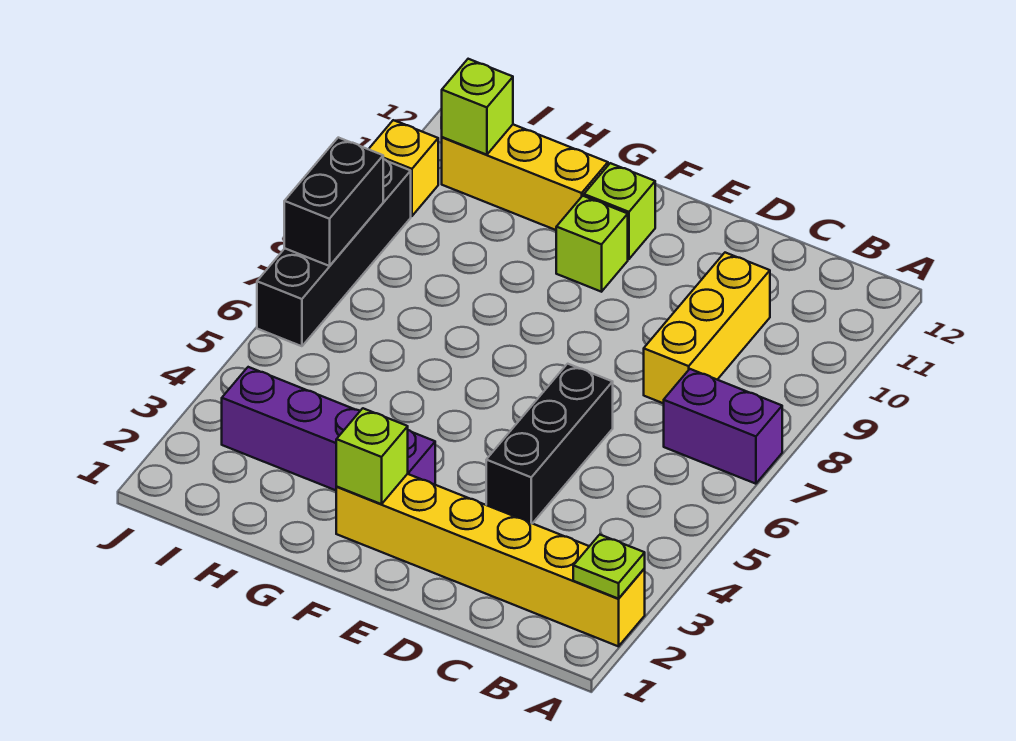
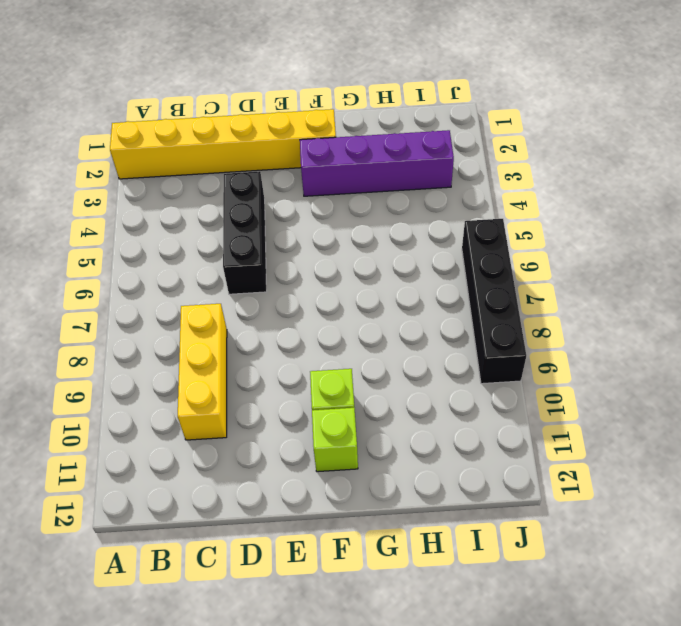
none -> purple brick A7:B7 level 1
none -> yellow brick G11:I11 level 1
none -> yellow brick J10 level 1

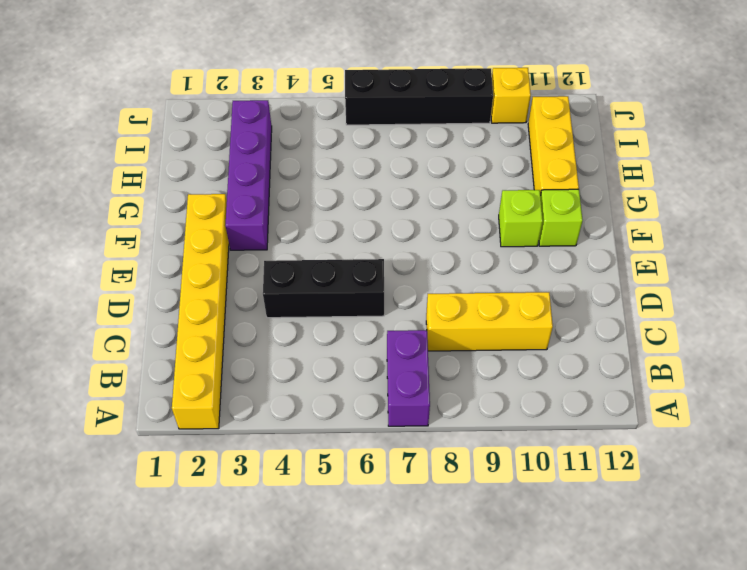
none -> lime plate A2 level 2
none -> lime brick F2 level 2
none -> lime brick I11 level 2

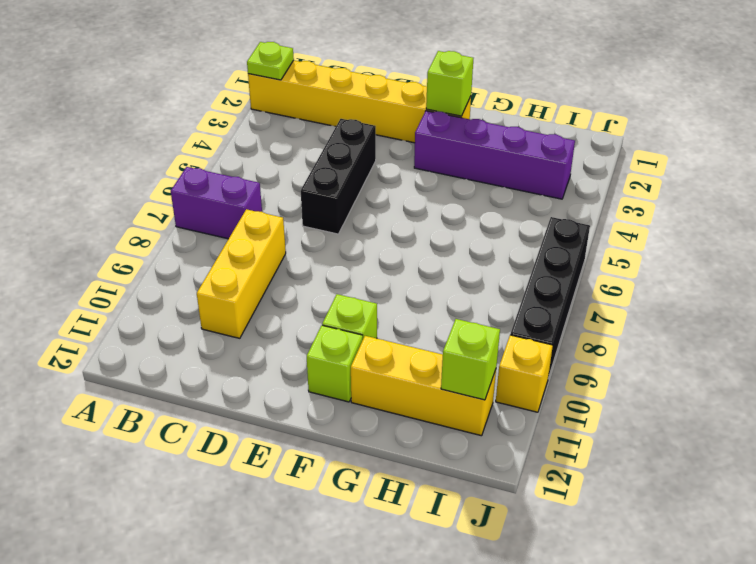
none -> black brick J7:J8 level 2

